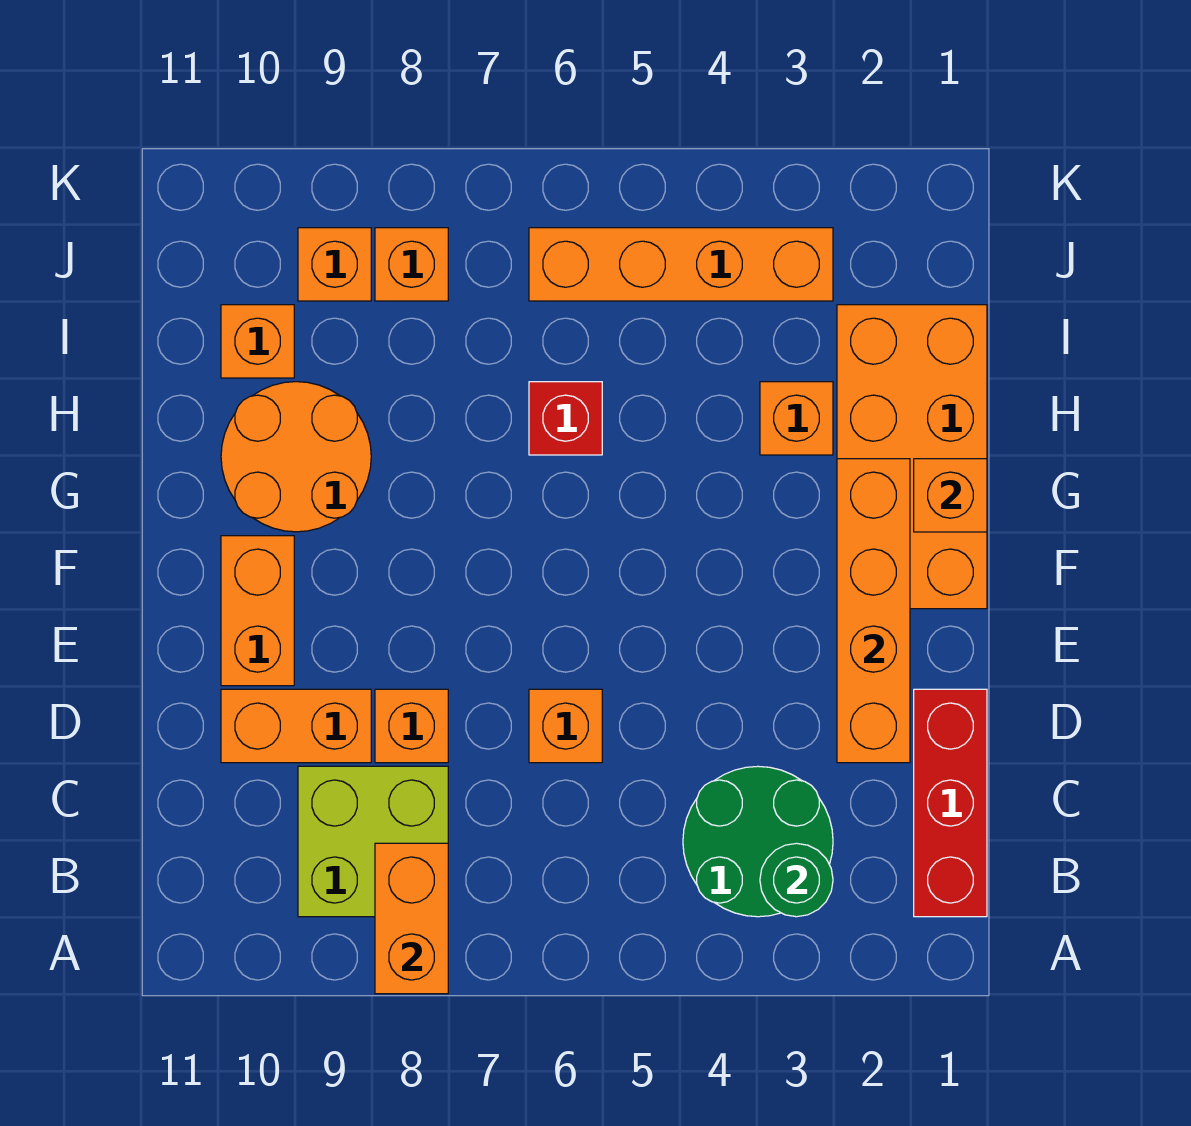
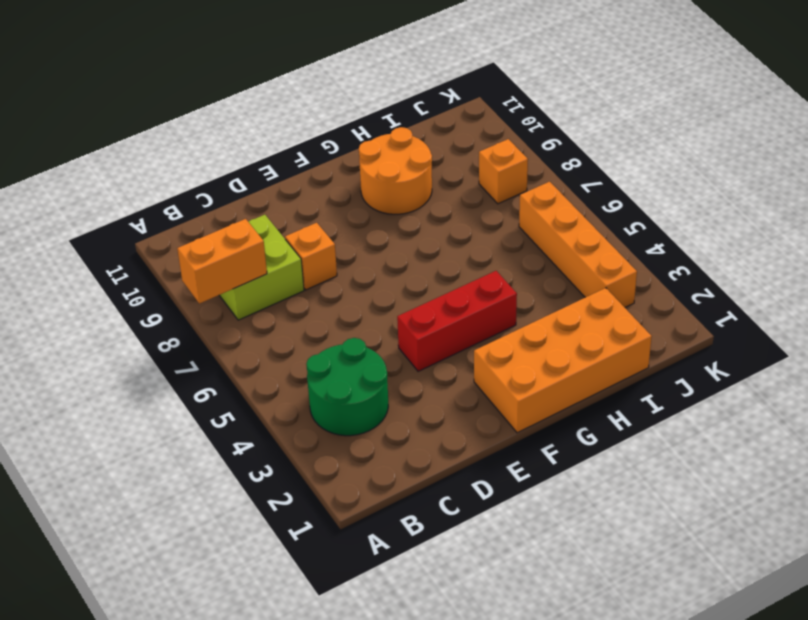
red brick E4:G4 level 1 -> red brick B1:D1 level 1
none -> orange brick D6 level 1
none -> orange brick D9:D10 level 1
none -> orange brick E10:F10 level 1

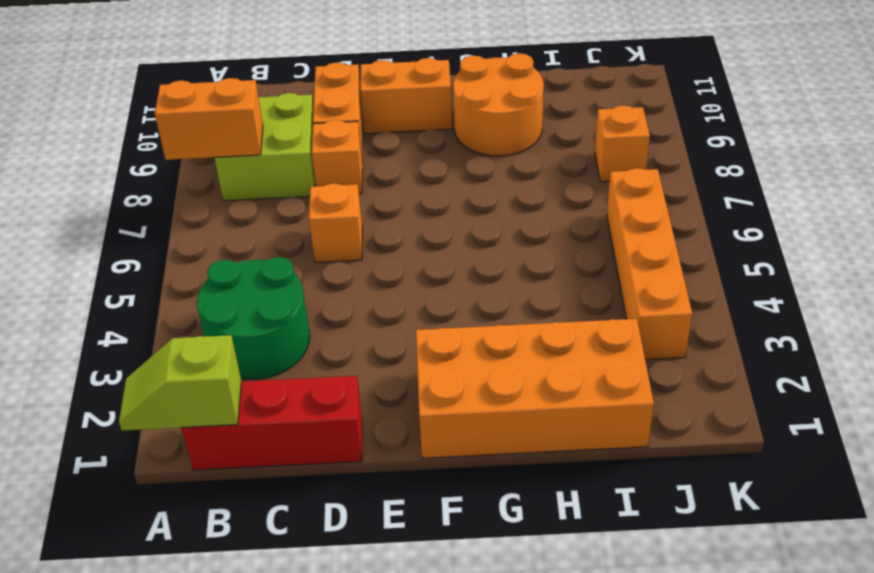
lime slope A1:B1 level 2 top B -> none
none -> orange brick H3 level 1
none -> red brick H6 level 1
none -> orange brick I10 level 1

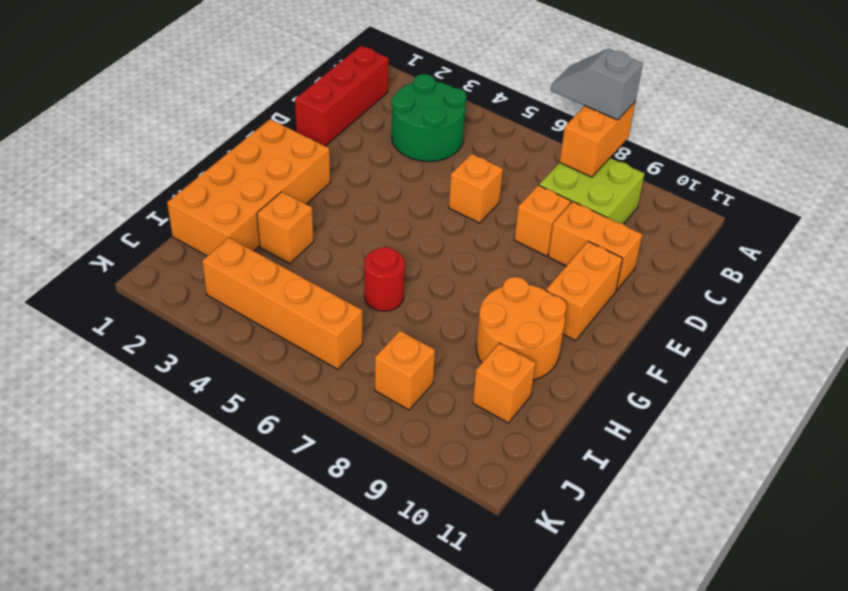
grey slope A7:A8 level 3 top 8 -> none
red round brick H6 level 1 -> red brick H6 level 1
none -> orange brick J9 level 1
none -> green round brick B3 level 2
none -> orange brick D2:G2 level 2

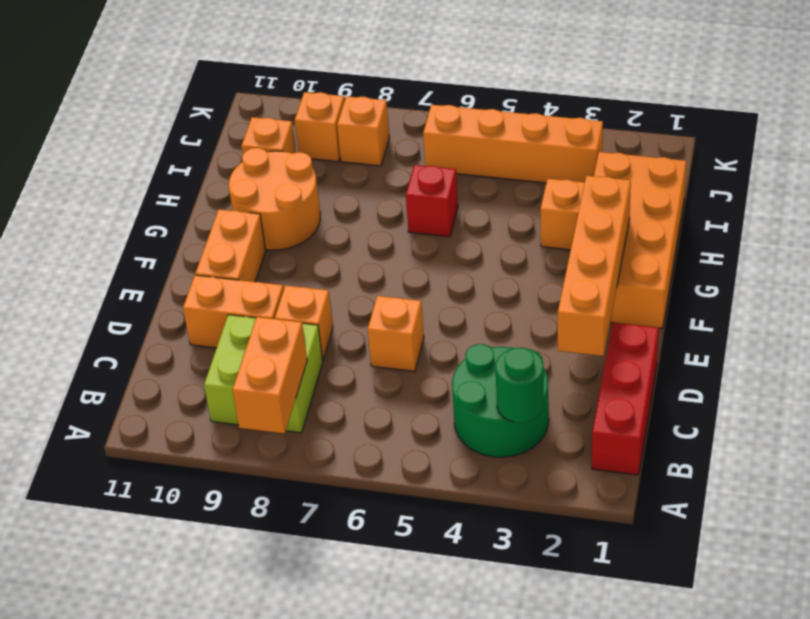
none -> orange brick G1 level 2

